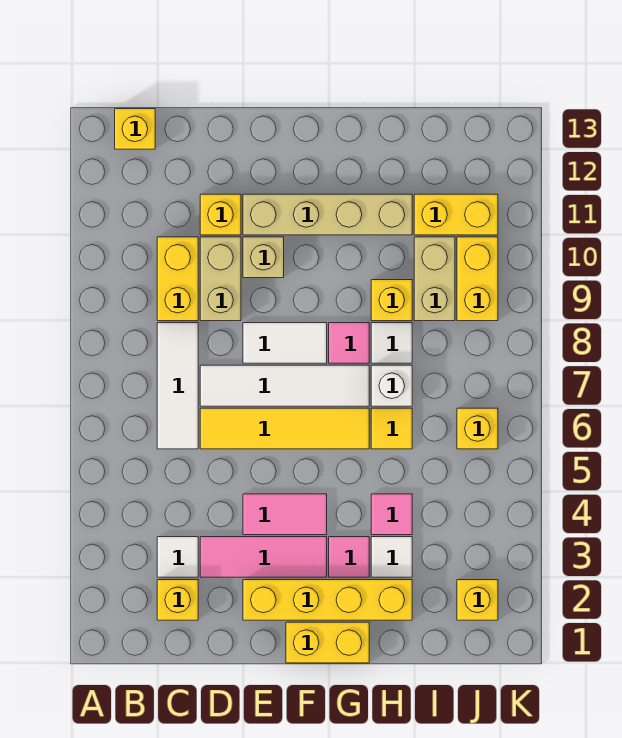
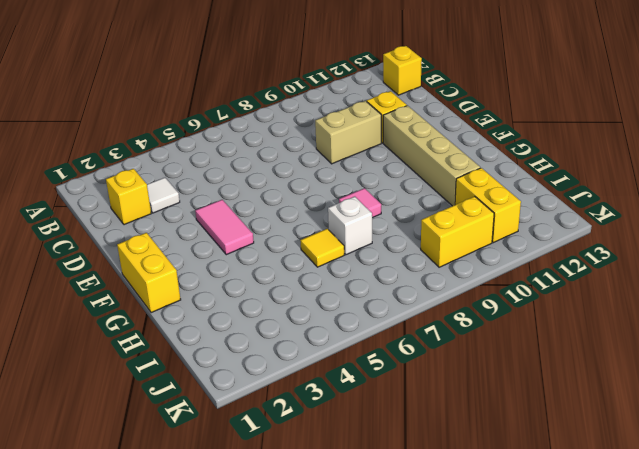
none -> white tile C6:C8 level 1
none -> yellow brick C9:C10 level 1
none -> pink tile D3:F3 level 1

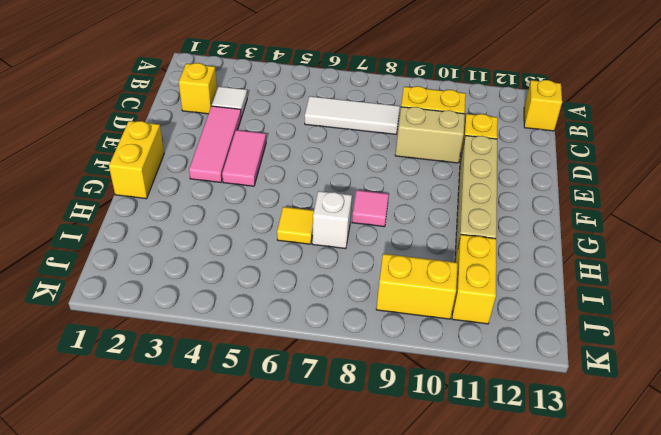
none -> yellow tile D6:G6 level 1
none -> white tile D7:G7 level 1
none -> yellow brick E2:H2 level 1

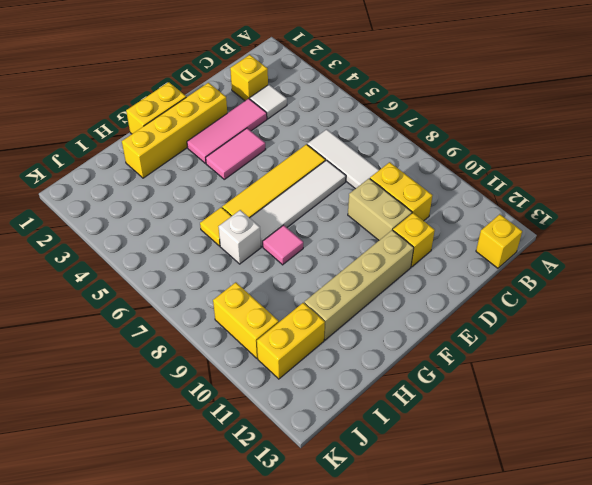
none -> white tile E8:F8 level 1
none -> tan brick E10 level 1
none -> pink tile G3 level 1

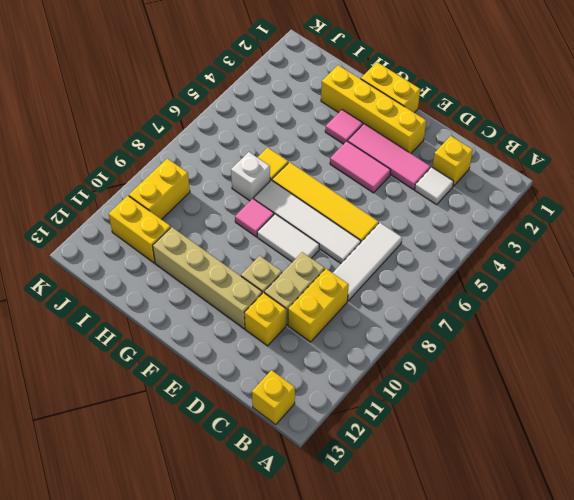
none -> white tile H3 level 1
none -> pink tile H4 level 1
none -> white tile H8 level 1

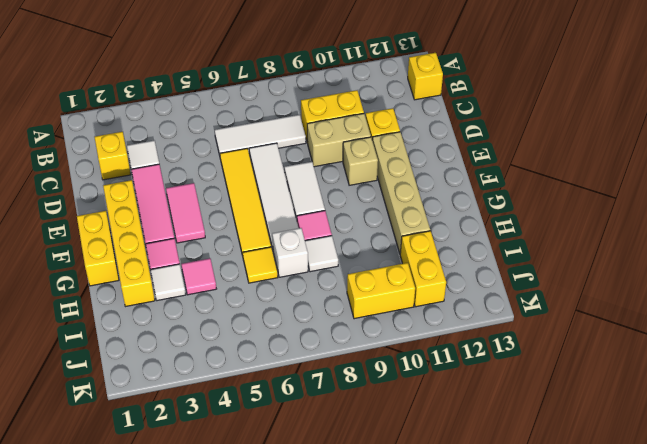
none -> yellow brick H9 level 1
none -> tan brick I9:I10 level 1
none -> yellow brick J2 level 1

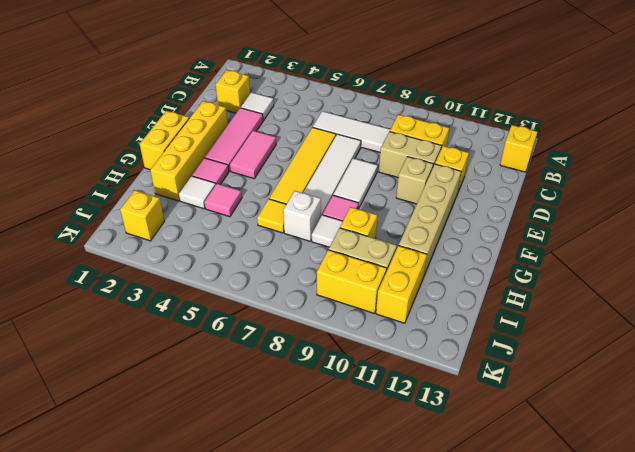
none -> yellow brick J6 level 1

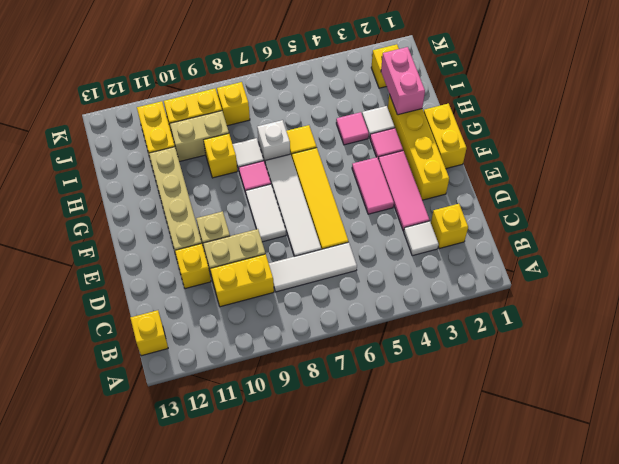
pink brick H2:I2 level 2 -> none
yellow brick J8 level 1 -> yellow brick J6 level 1

